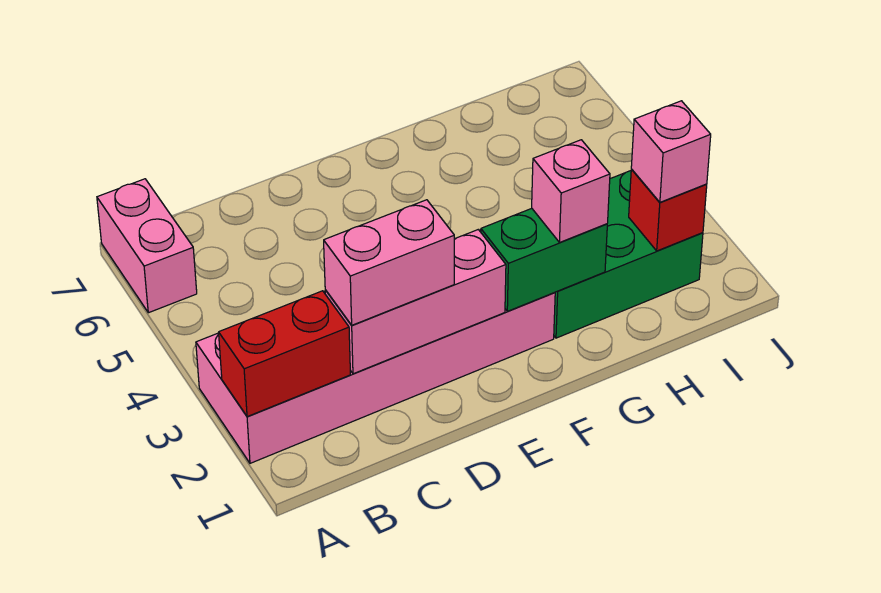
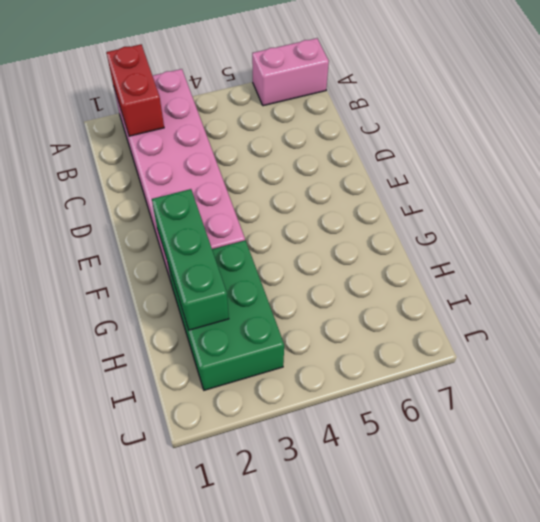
green brick F2:H2 level 2 -> green brick F2:G2 level 2
none -> pink brick C2:E2 level 2
none -> red brick I2 level 2

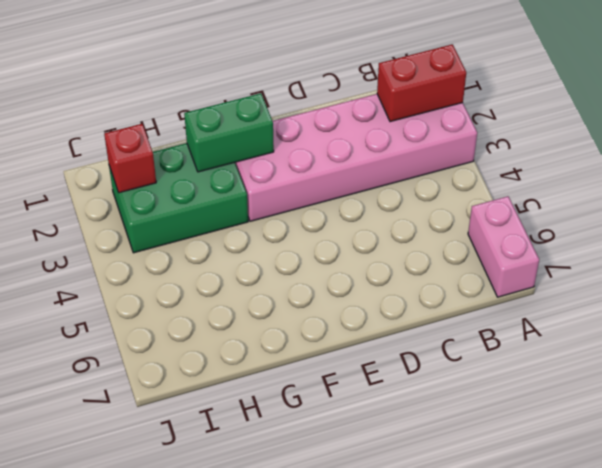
none -> pink brick C2:E2 level 2
none -> pink brick C2:D2 level 3

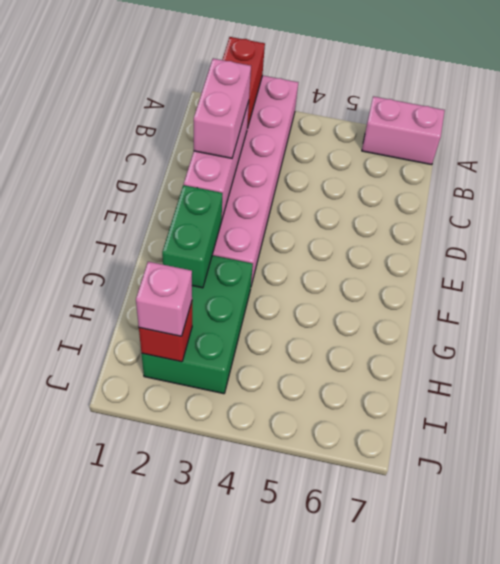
none -> pink brick G2 level 3

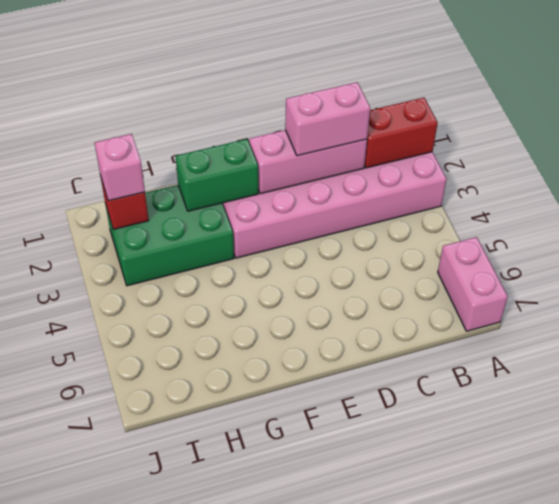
none -> pink brick G2 level 3

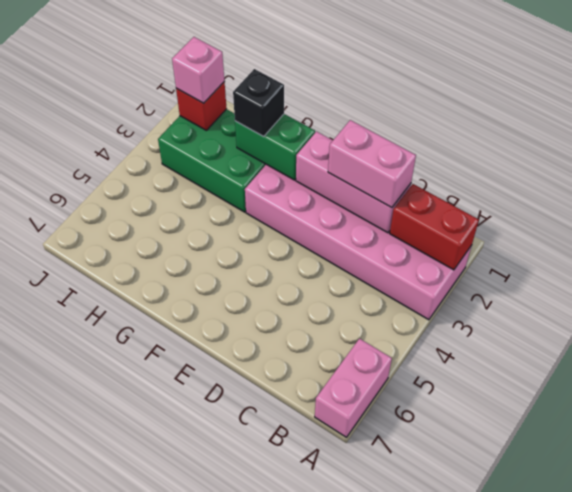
black brick G2 level 3 -> pink brick G2 level 3

